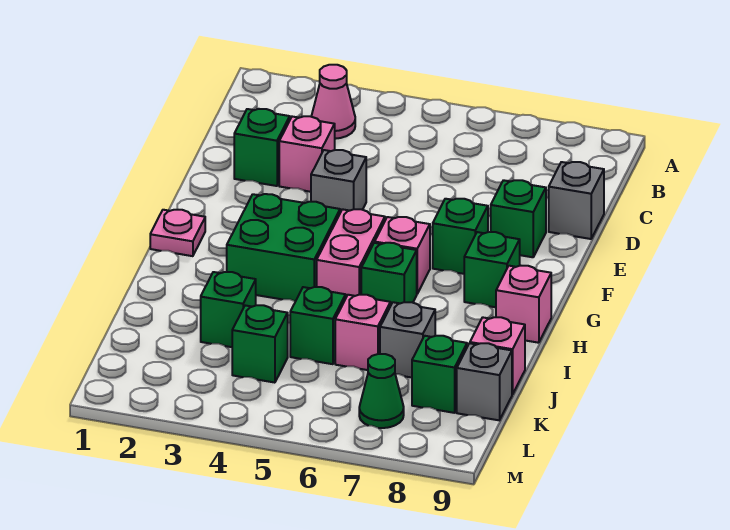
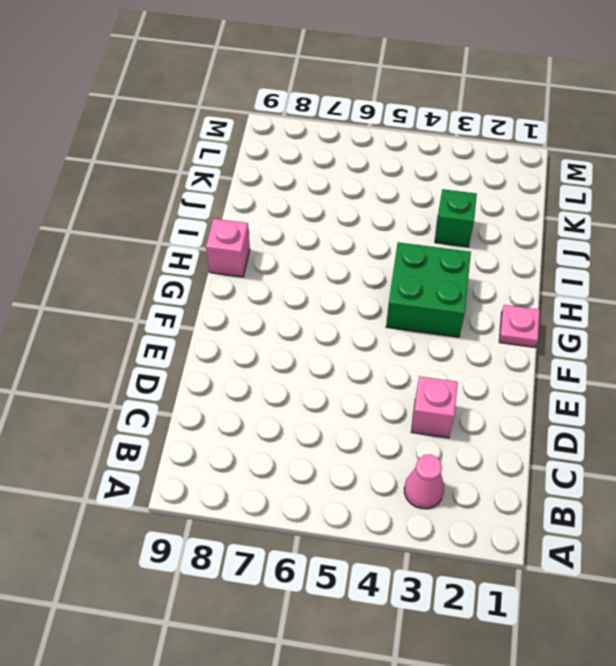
none -> green brick D2 level 1
none -> grey brick D9 level 1
none -> grey brick E4 level 1

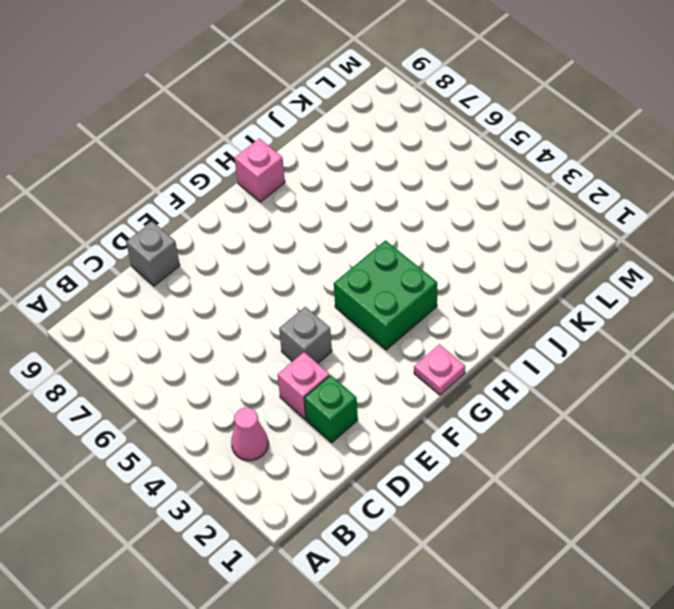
none -> green brick E8 level 1
none -> green brick F7 level 1
none -> pink brick G5:H5 level 1

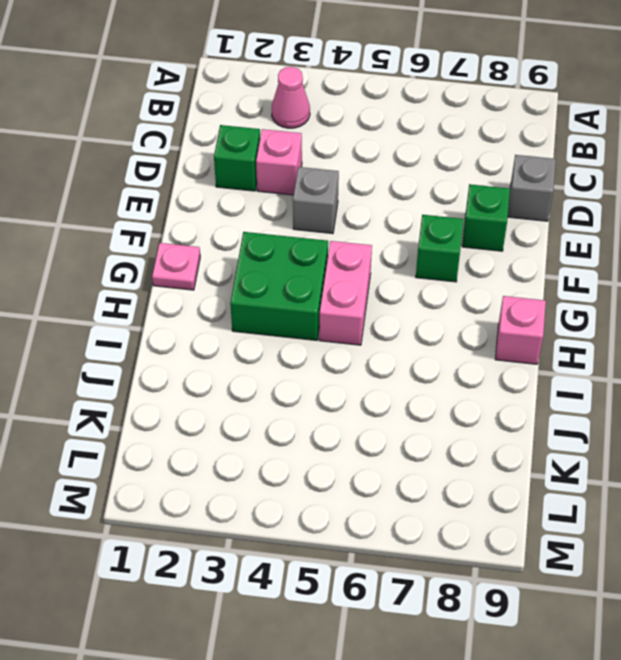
none -> pink brick G6 level 1
none -> green brick G8 level 1
none -> green brick H6 level 1

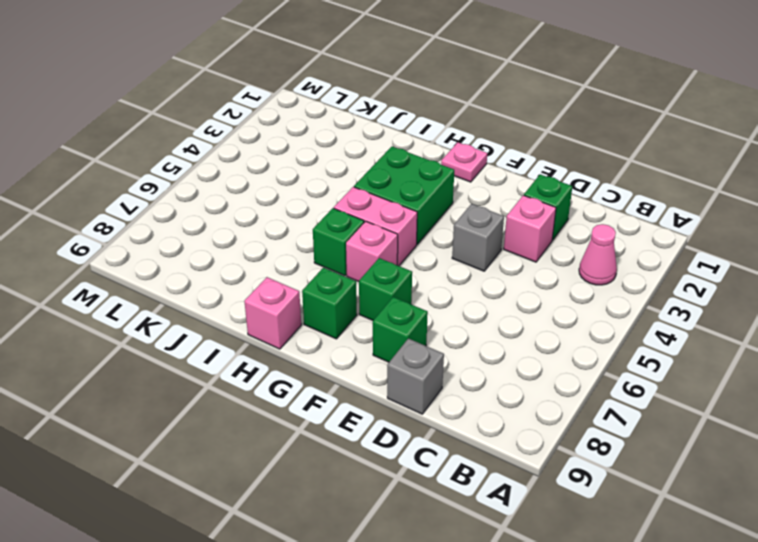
none -> green brick J3 level 1
none -> green brick J5 level 1
none -> pink brick J6 level 1

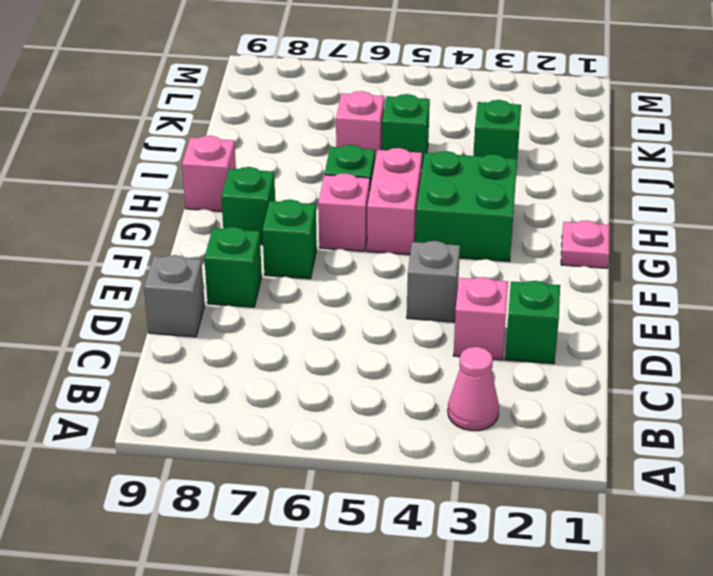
none -> grey brick J7 level 1
none -> pink brick J9 level 1
none -> green brick K4 level 1

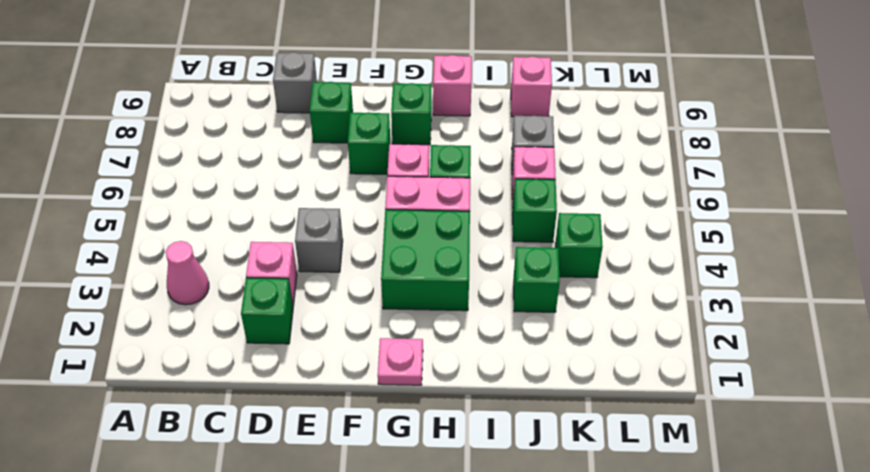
none -> green brick K8 level 1
none -> grey brick K9 level 1
none -> green cone L7 level 1

